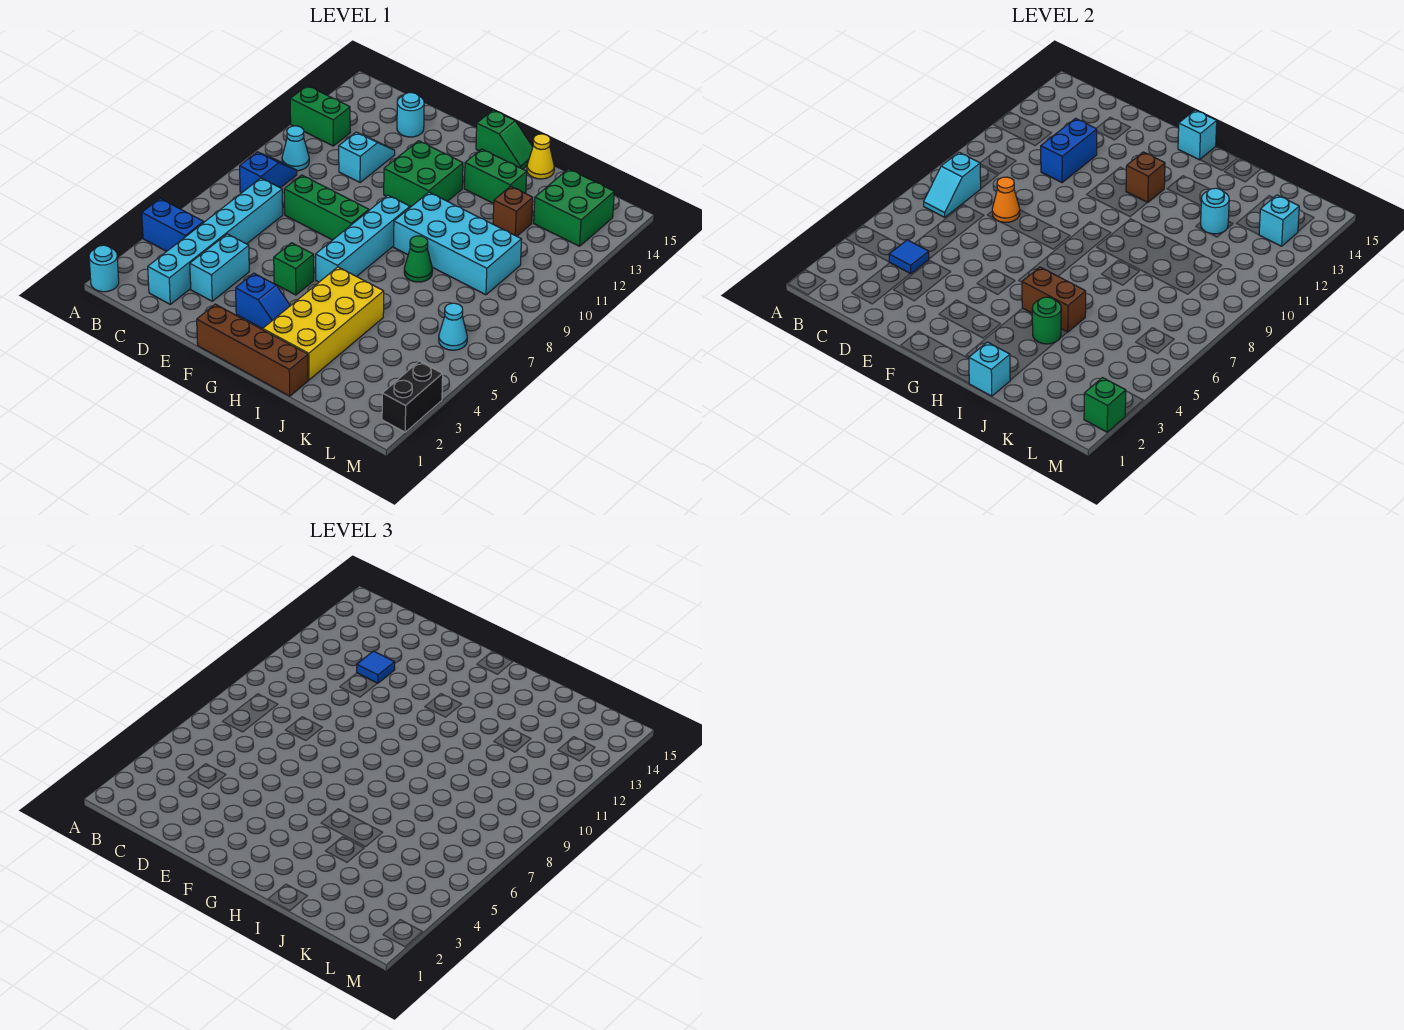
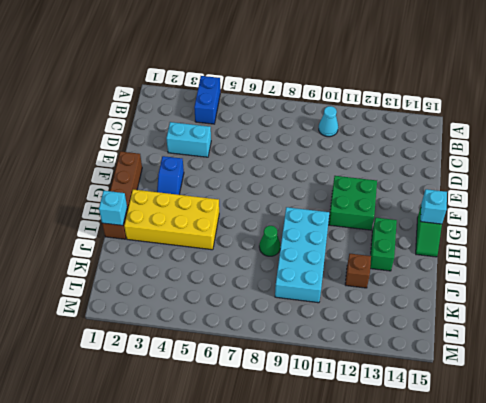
none -> cyan round brick A1 level 1
none -> green brick A12:B12 level 1
none -> blue slope B8:B9 level 1 top 8
none -> cyan brick C2:C7 level 1

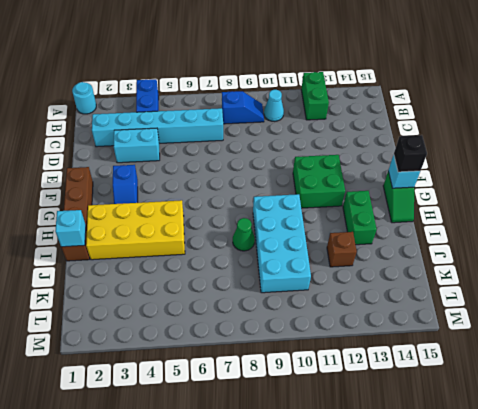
black brick G15 level 3 -> none
none -> green brick D8:F8 level 1
none -> cyan slope D11:D12 level 1 top 11
none -> cyan round brick D14 level 1
none -> green brick F5 level 1

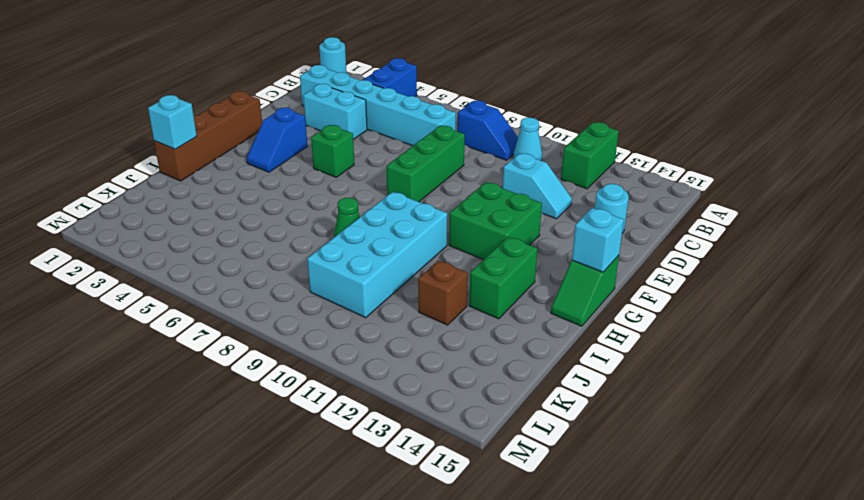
none -> cyan brick G6:G9 level 1
none -> yellow brick H2:I5 level 1
none -> yellow cone I15 level 1
none -> green brick K13:L14 level 1

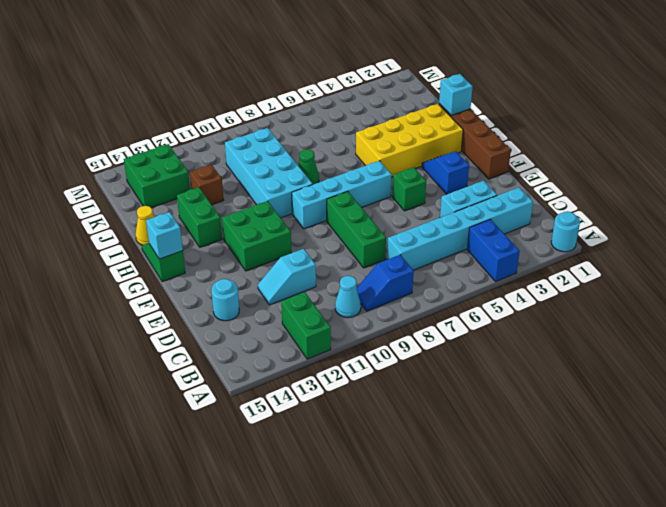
none -> cyan cone L6 level 1
none -> black brick M2:M3 level 1
none -> cyan slope B7:B8 level 2 top 8
none -> blue tile C4 level 2

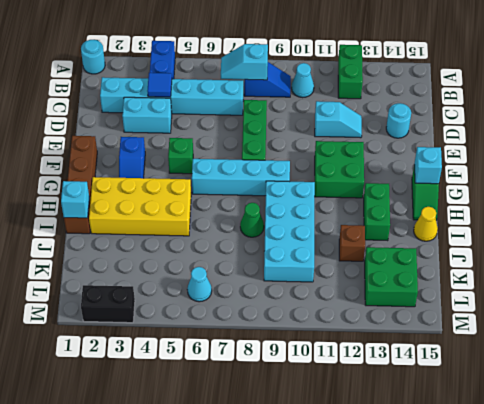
none -> orange cone D8 level 2
none -> blue brick D11:D12 level 2
none -> brown brick G12 level 2
none -> brown brick H5:I5 level 2

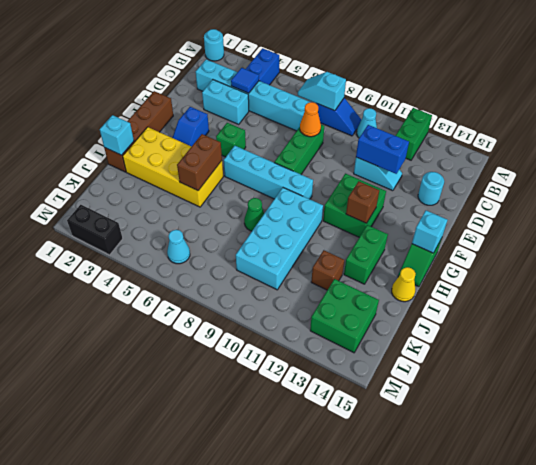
none -> green round brick I4 level 2
none -> cyan round brick J12 level 2
none -> cyan brick L13 level 2
none -> green brick M2 level 2

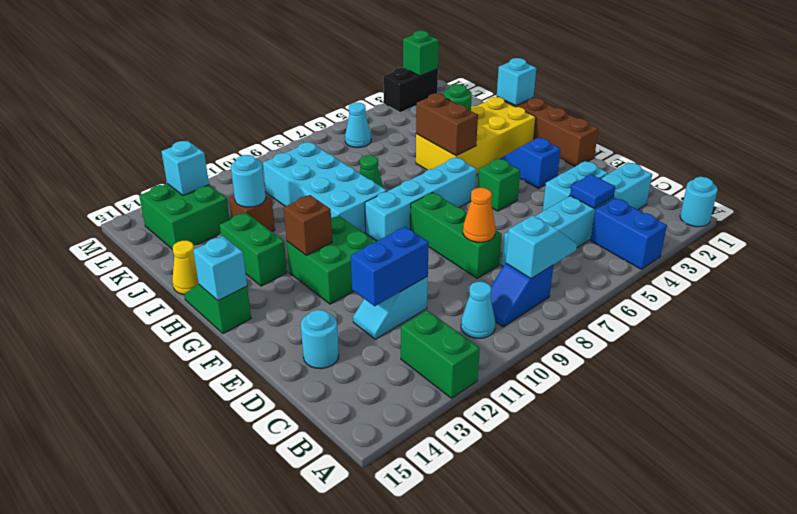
none -> blue tile D12 level 3

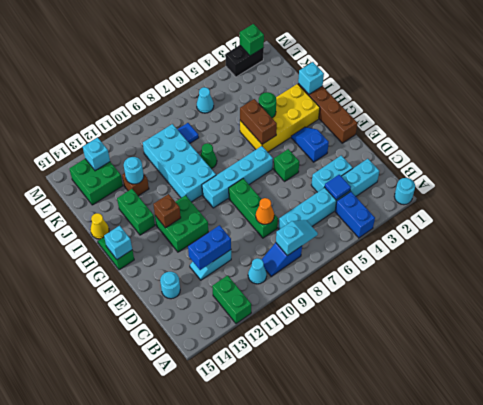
blue tile K8 level 1 -> blue tile D12 level 3

